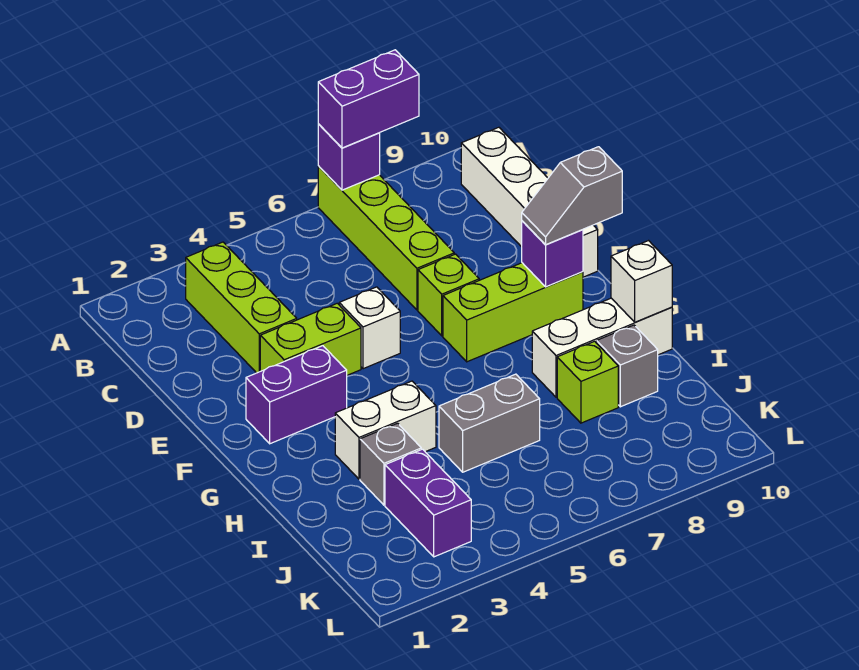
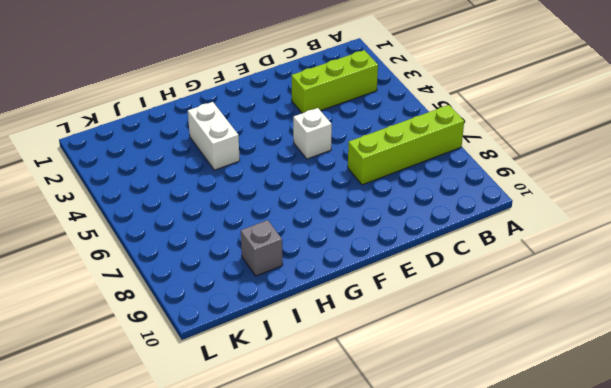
none -> white brick B10:E10 level 1
none -> lime brick E3:E4 level 1
none -> lime brick E7 level 1

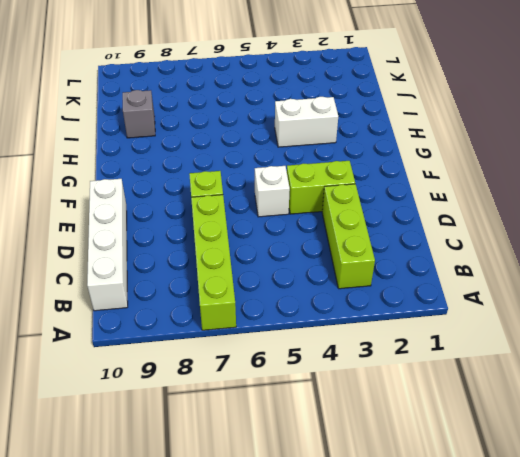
none -> purple brick F2:F3 level 1
none -> lime brick F7:F9 level 1
none -> white brick H8:H10 level 1

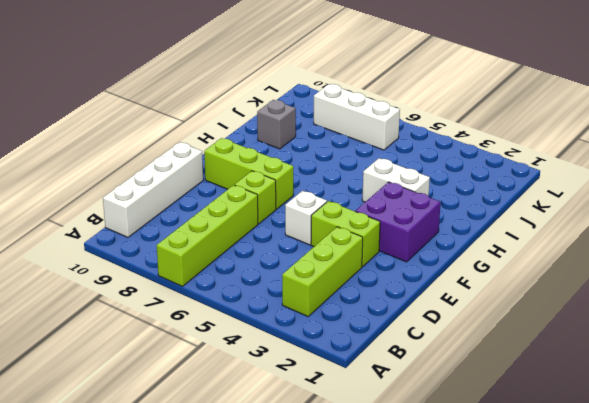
purple brick F2:G3 level 1 -> purple brick F2:F3 level 1
white brick K6:K8 level 1 -> white brick H8:H10 level 1
none -> grey brick I3 level 1
none -> grey brick I5:I6 level 1
none -> lime brick I8 level 1

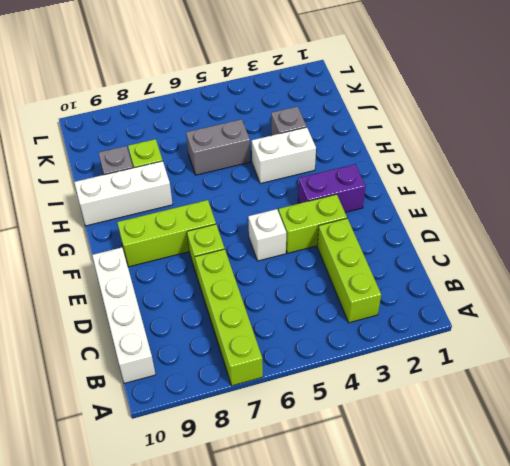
none -> purple brick J3:K3 level 1
none -> purple brick A7 level 2
none -> purple brick F9 level 2

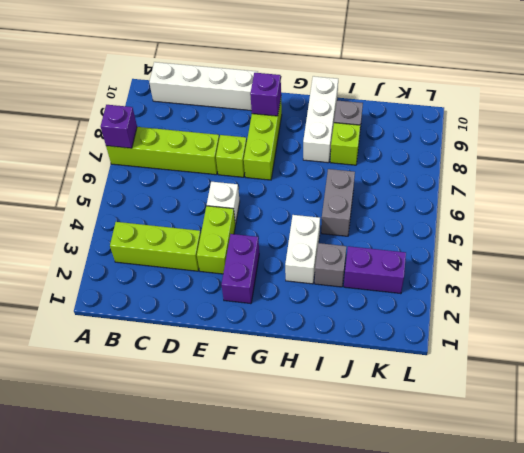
none -> white brick H10 level 2
none -> purple brick A7:A8 level 3
none -> grey slope F9:F10 level 3 top 10

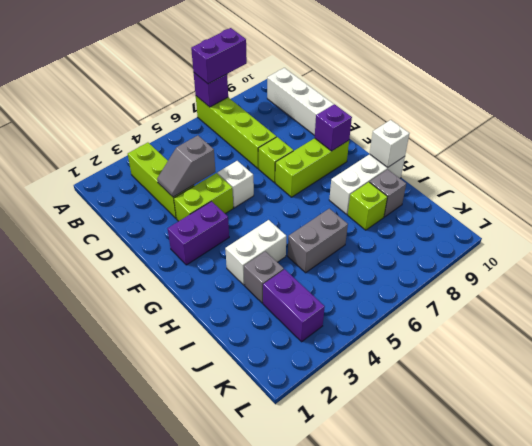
grey slope D3:D4 level 2 top 4 -> grey slope F9:F10 level 3 top 10

